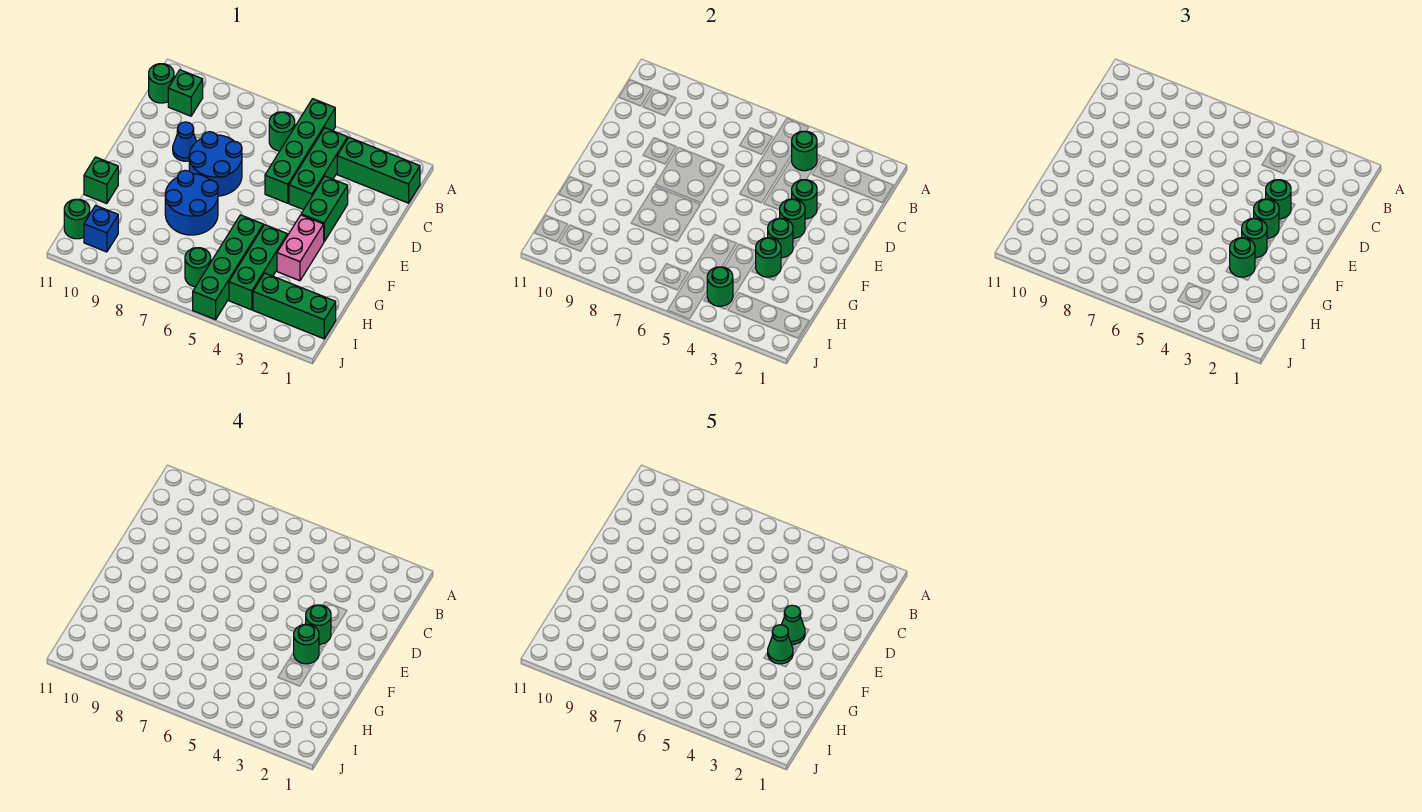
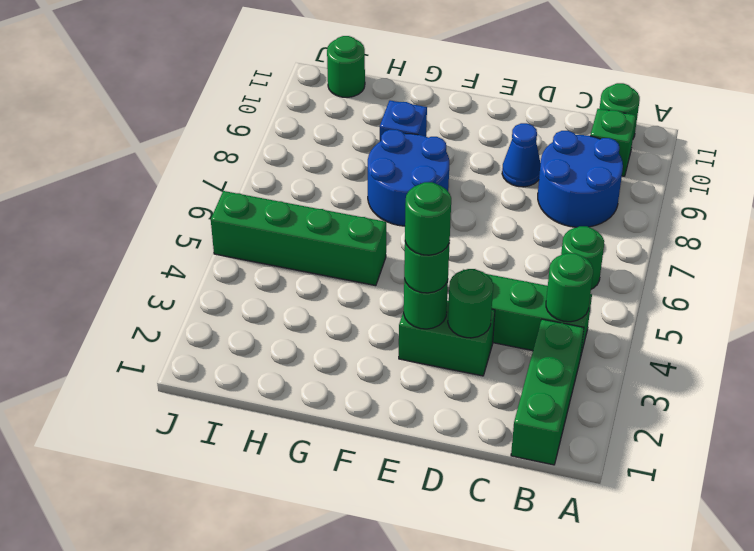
blue round brick B8:C9 level 1 -> blue round brick D7:E8 level 1
blue brick G9 level 1 -> blue brick I10 level 1
none -> green brick A5:D5 level 1
none -> pink brick F3:G3 level 1
none -> green brick G4:I4 level 1
none -> green brick G11 level 1

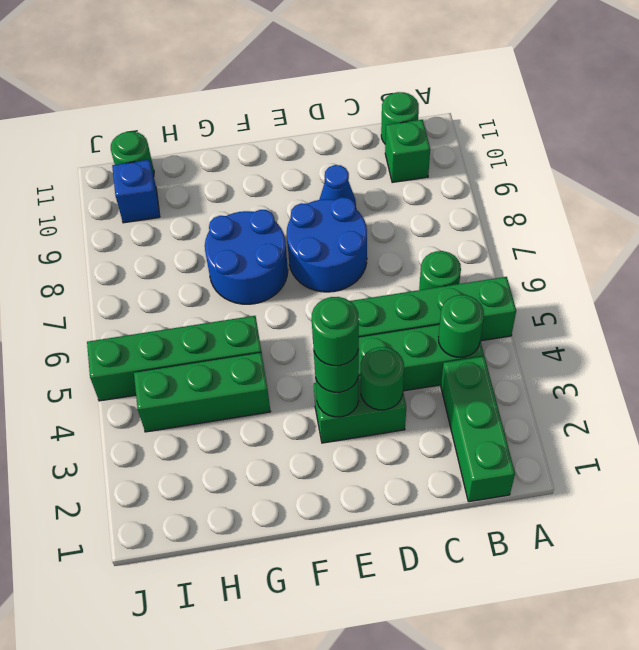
none -> pink brick F3:G3 level 1
none -> green brick G11 level 1
none -> green brick I1:I3 level 1
none -> green round brick I6 level 1

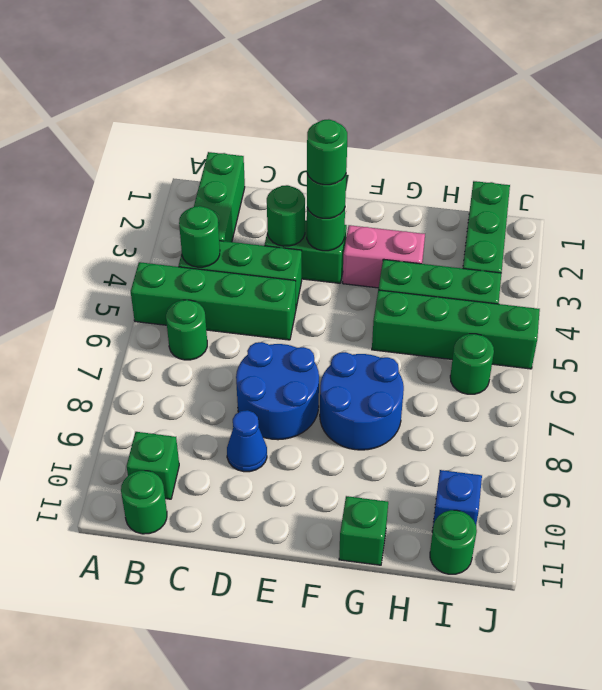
none -> green round brick F3 level 2
none -> green round brick G3 level 2
none -> green round brick I4 level 2
none -> green round brick D3 level 3

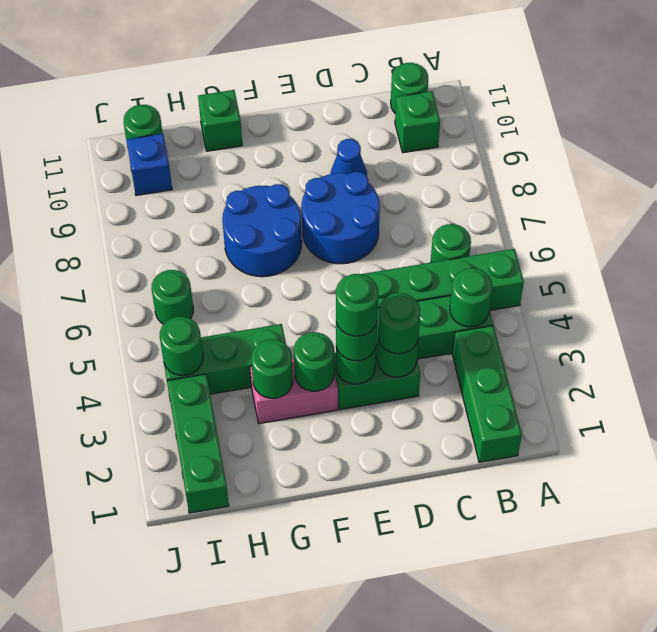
none -> green brick G5:J5 level 1
none -> green round brick F3 level 3
none -> green round brick G3 level 3
none -> green round brick F3 level 4

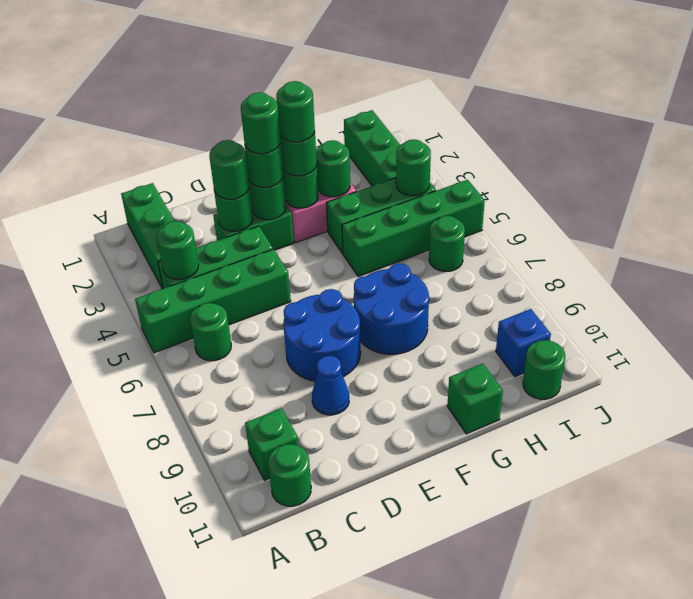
none -> green round brick G3 level 3
none -> green cone E3 level 5
none -> green cone F3 level 5

